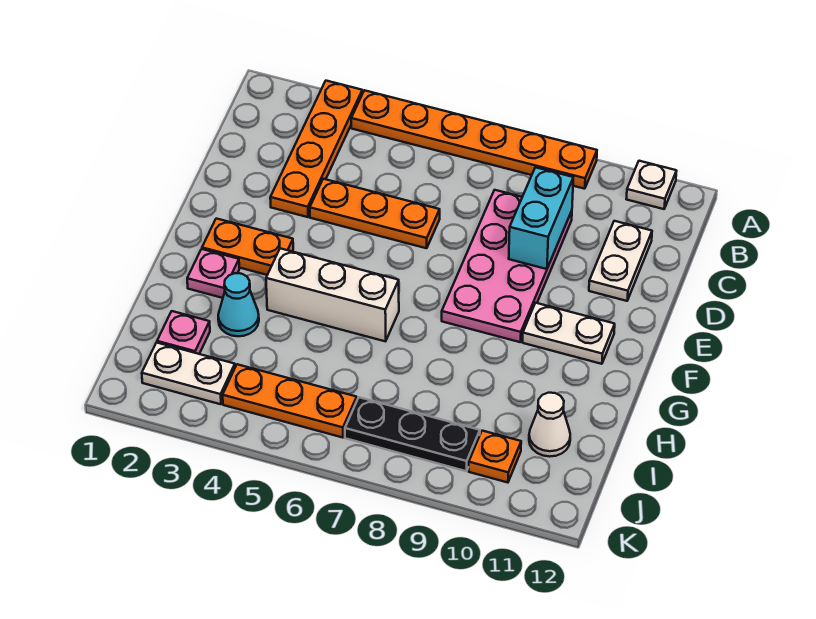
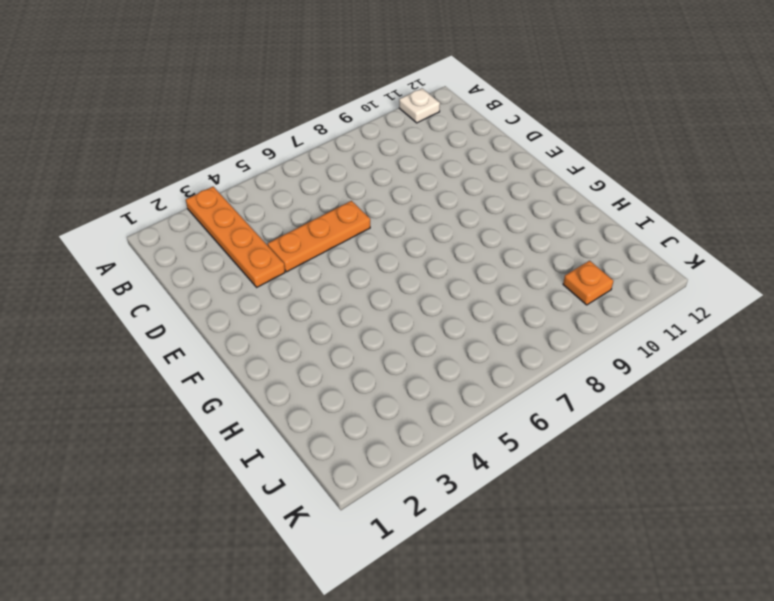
none -> orange plate A4:A9 level 1
none -> pink plate C8:F9 level 1
none -> white plate C11:D11 level 1

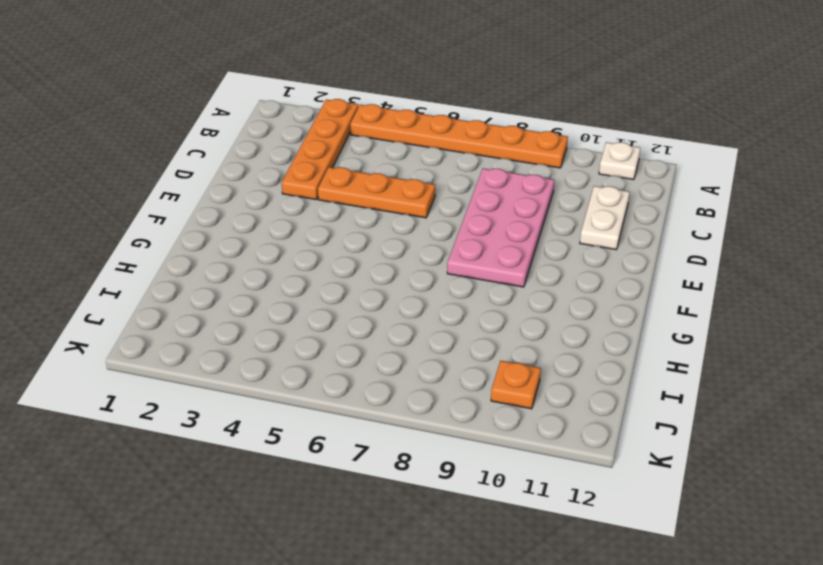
none -> orange plate F2:F3 level 1
none -> white plate F10:F11 level 1
none -> pink plate G2 level 1

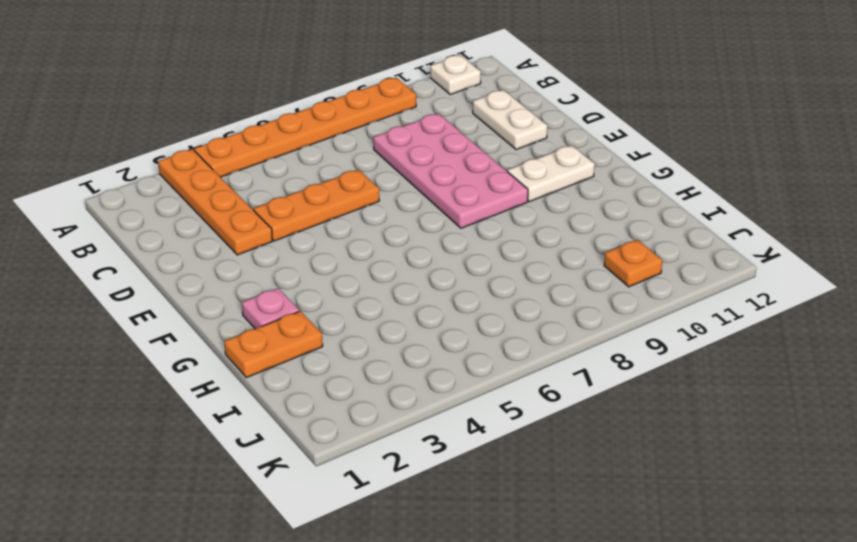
orange plate H1:H2 level 1 -> orange plate F2:F3 level 1
none -> white brick G4:G6 level 1
none -> cyan cone H3 level 1
none -> pink plate I2 level 1

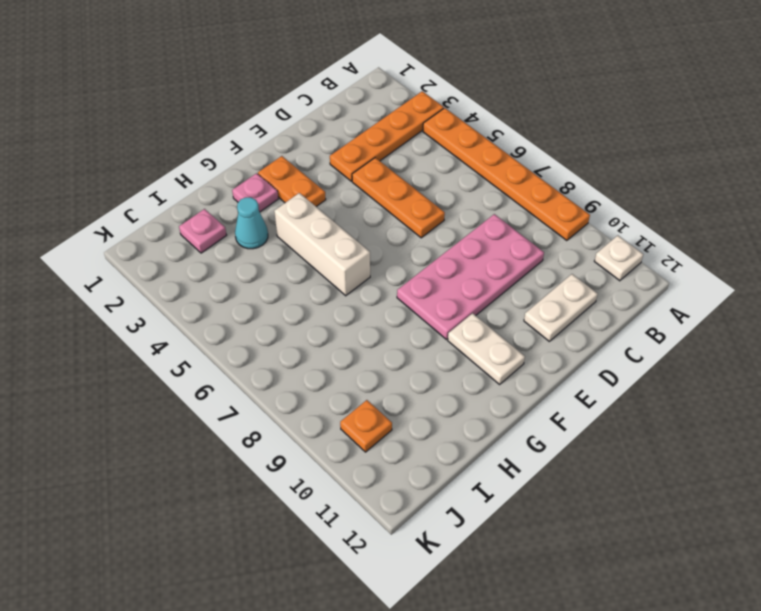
none -> white cone I11 level 1
none -> white plate J2:J3 level 1
none -> orange plate J4:J6 level 1

